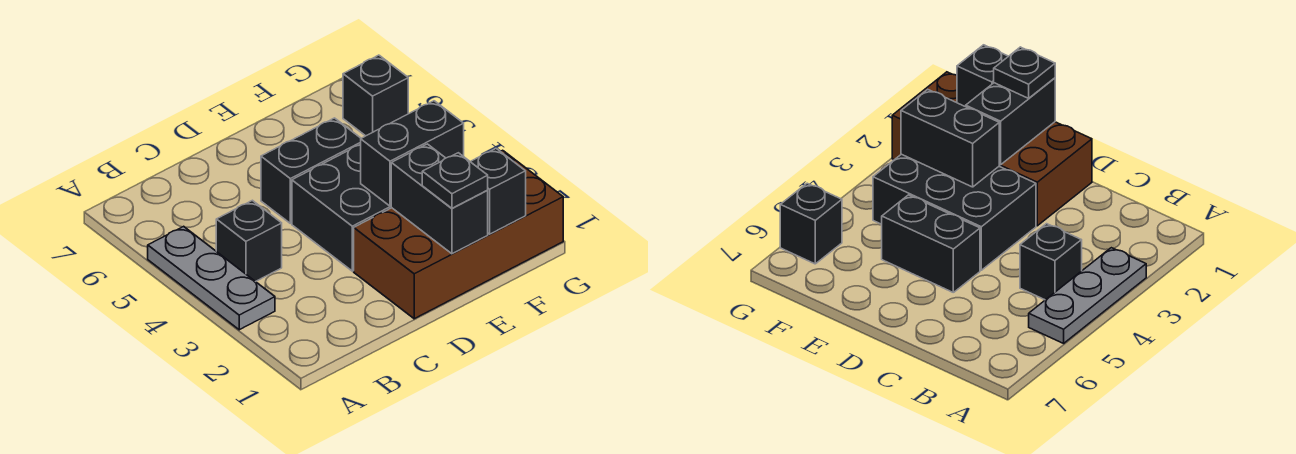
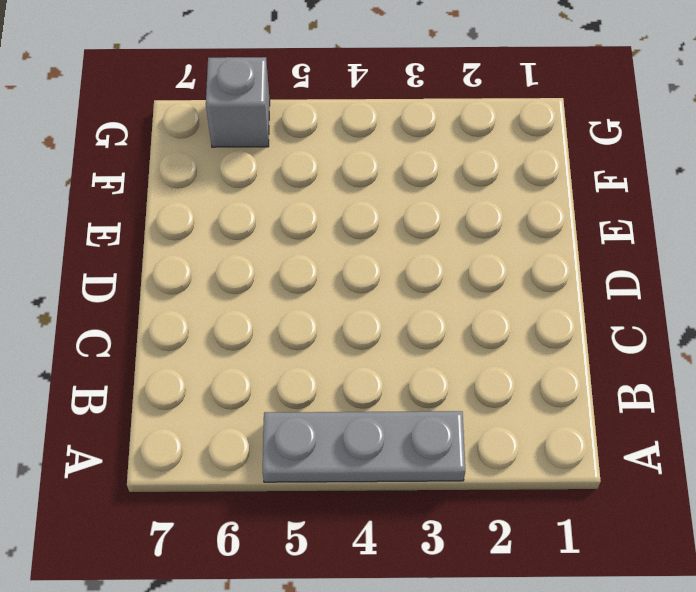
grey brick G6 level 1 -> black brick G6 level 1
none -> black brick B4 level 1
none -> brown brick D1:G2 level 1

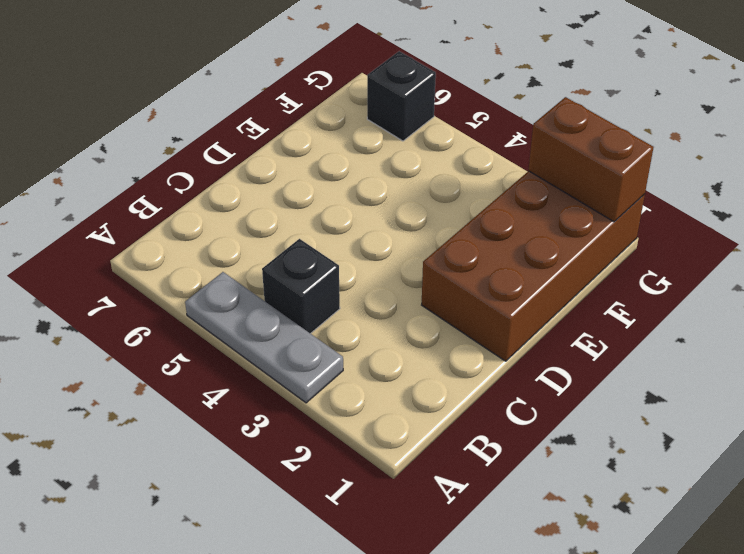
brown brick G1:G2 level 2 -> none
none -> black brick D3:F4 level 1
none -> black brick D5:E5 level 1

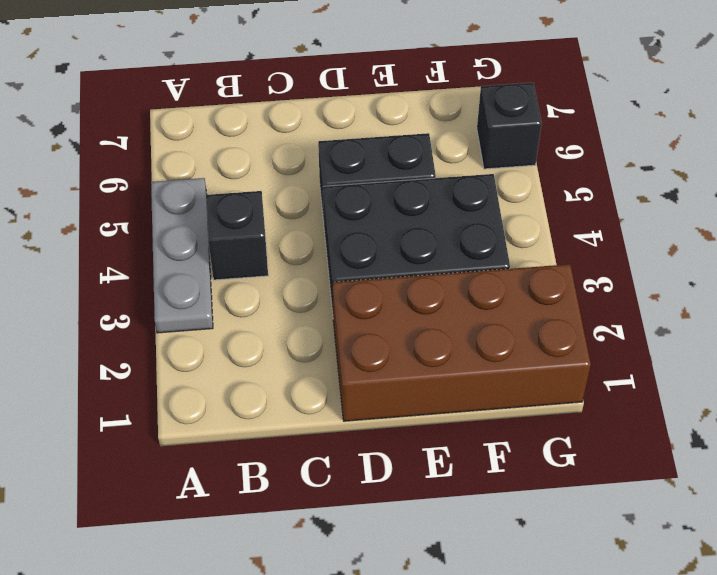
none -> black brick E1:E2 level 2
none -> black brick E3:F3 level 2

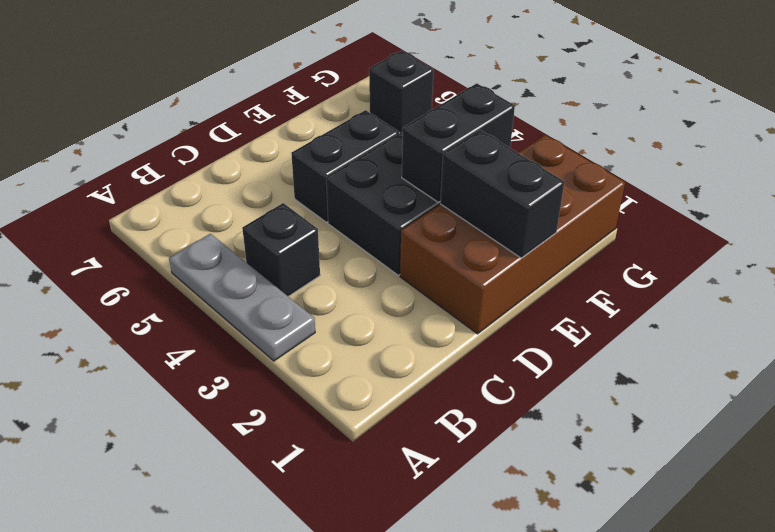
none -> black brick F1 level 2
none -> black plate E1 level 3

